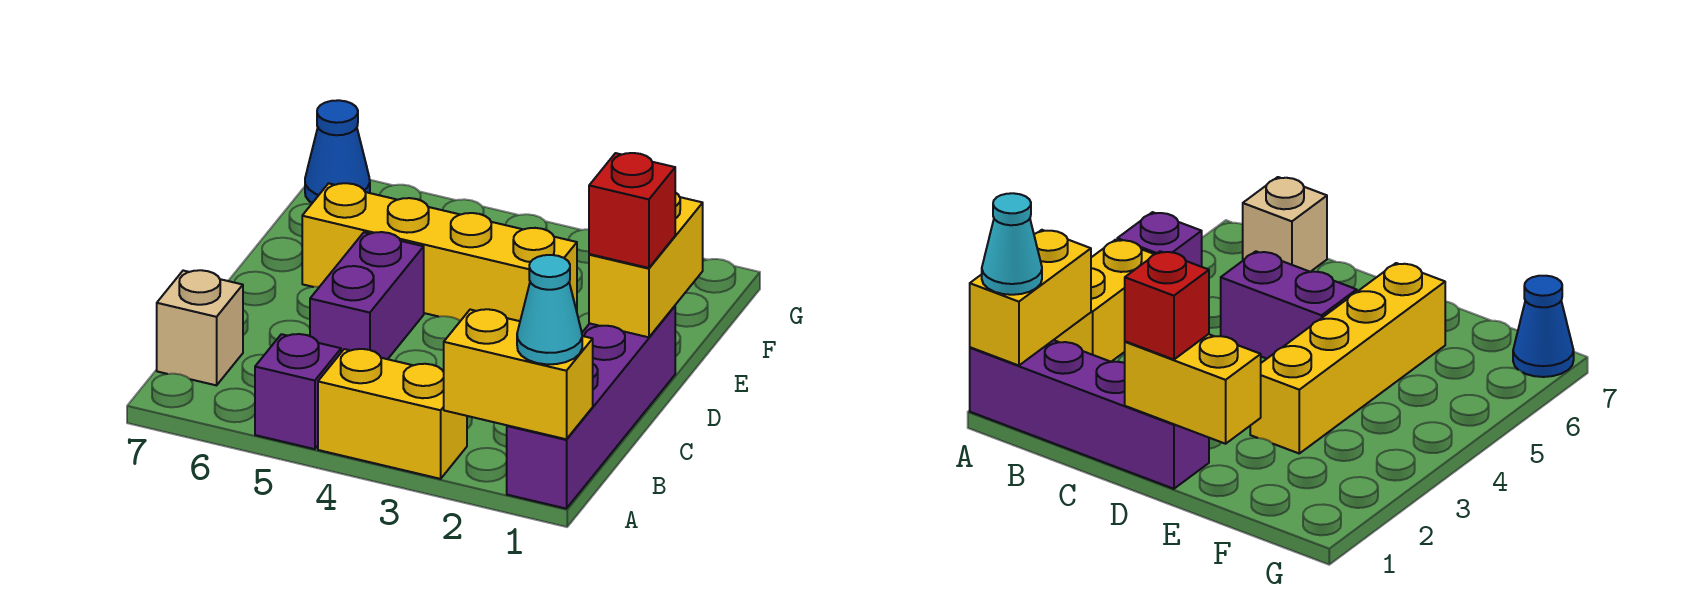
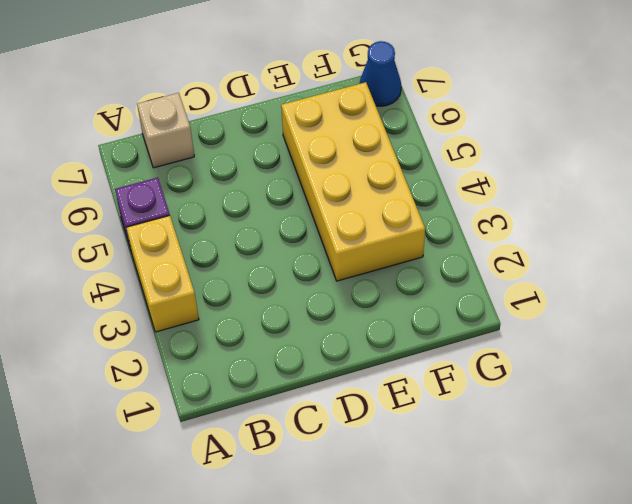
yellow brick E3:F6 level 1 -> yellow brick E3:E6 level 1
none -> purple brick A1:D1 level 1
none -> purple brick C5:D5 level 1

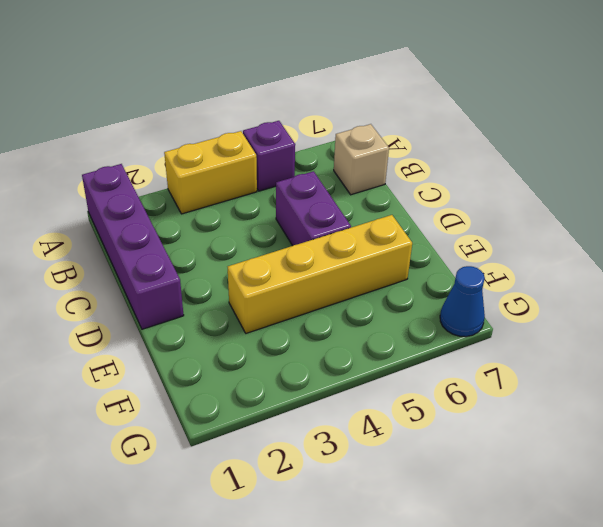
none -> yellow brick A1:A2 level 2
none -> yellow brick D1:E1 level 2

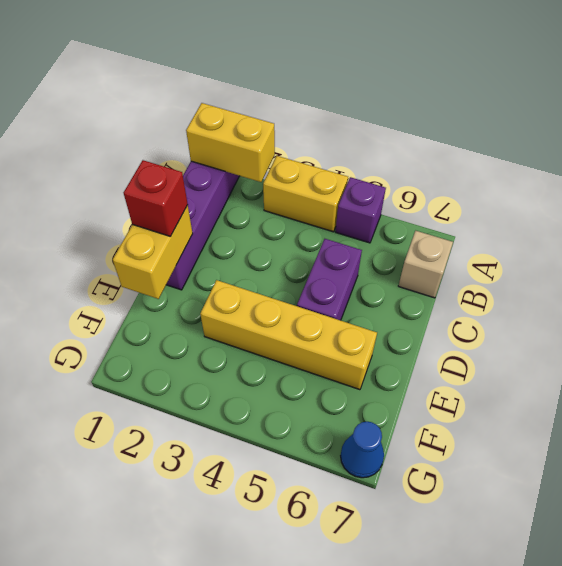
none -> cyan cone A1 level 3

